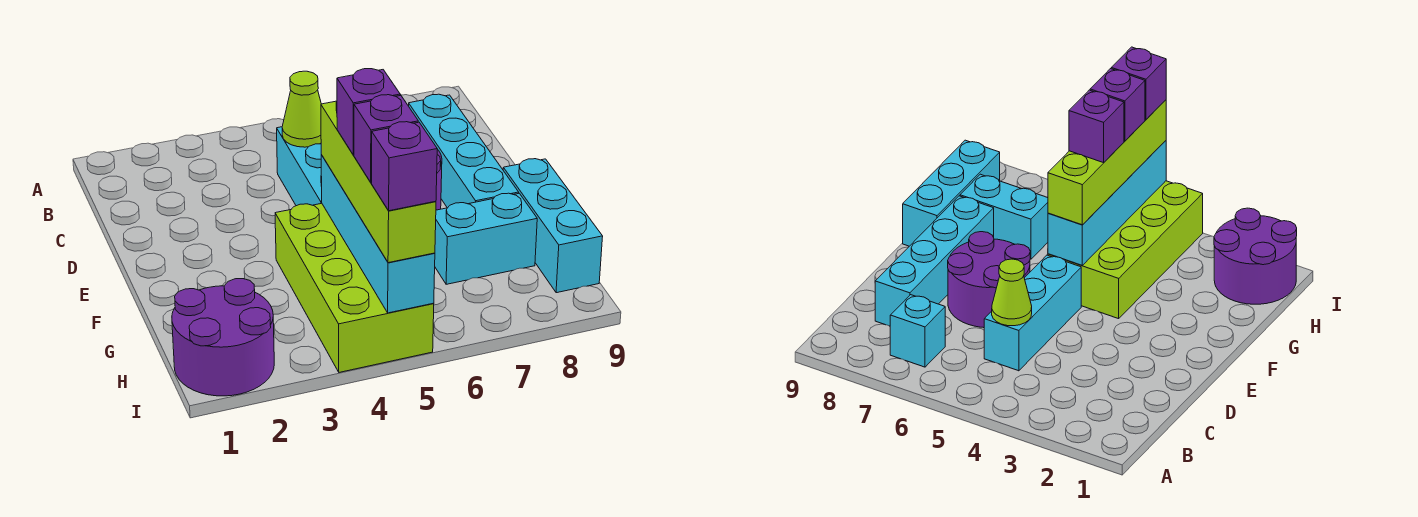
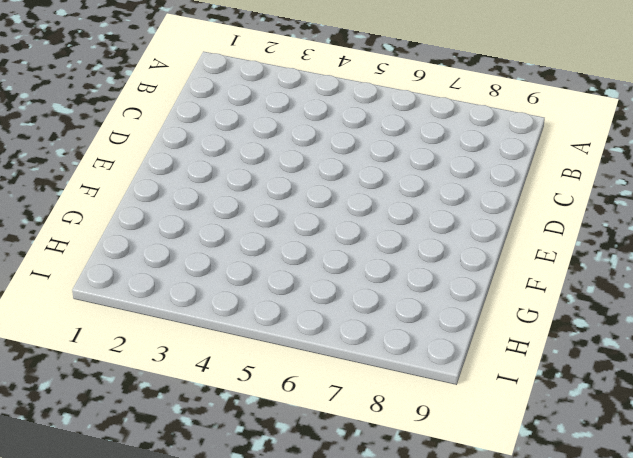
none -> cyan brick B7 level 1
none -> cyan brick C5:E5 level 1
none -> cyan brick C8:F8 level 1

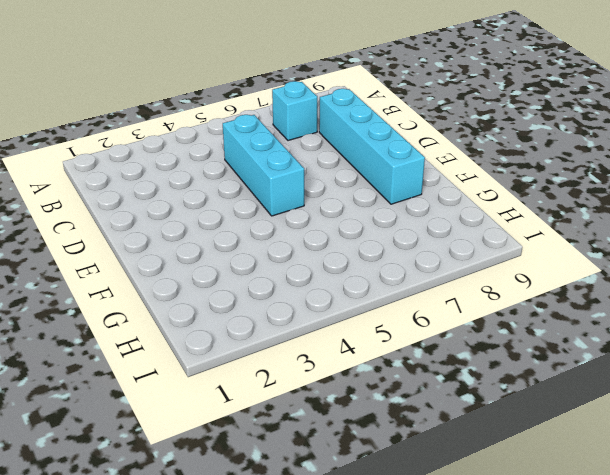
none -> purple round brick D6:E7 level 1
none -> lime brick F4:I5 level 1
none -> cyan brick F9:H9 level 1

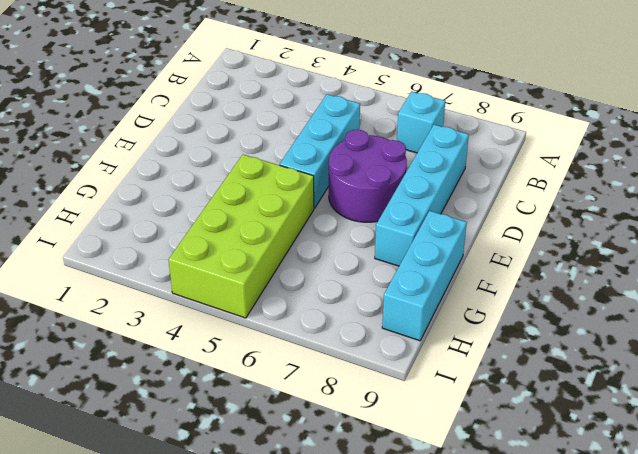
none -> cyan brick G7:G8 level 1
none -> purple round brick H1:I2 level 1
none -> lime cone C5 level 2

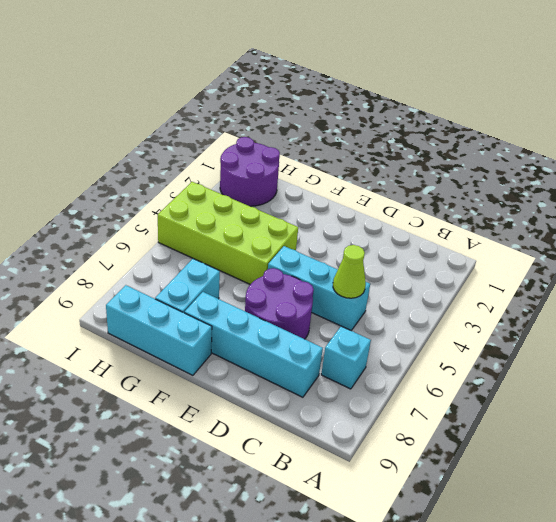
none -> cyan brick F5:I5 level 2
none -> lime brick F5:I5 level 3
none -> purple brick G5 level 4

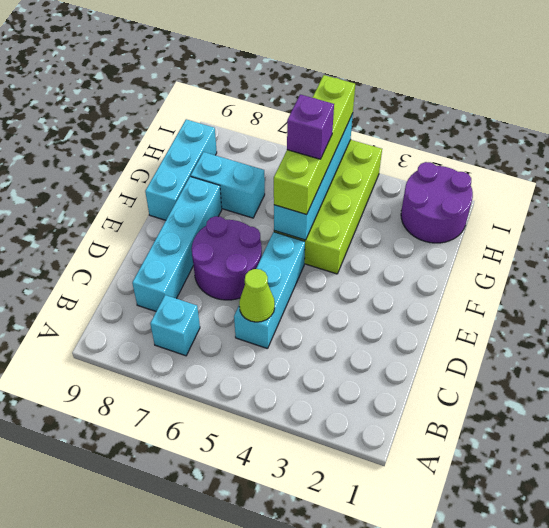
none -> purple brick H5 level 4
none -> purple brick I5 level 4

